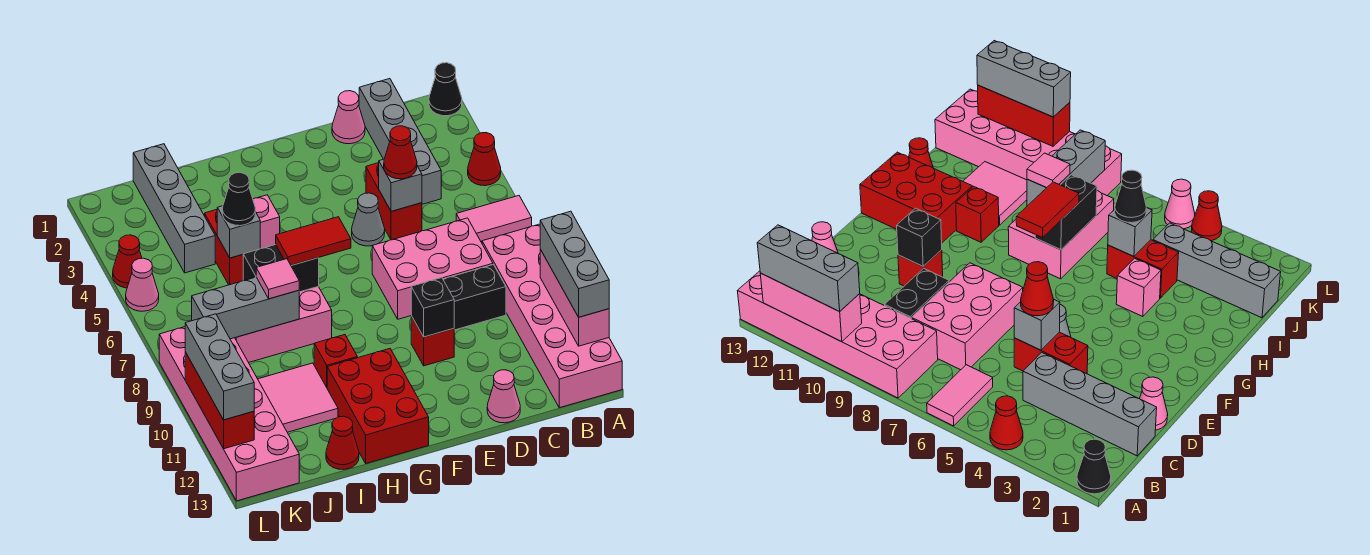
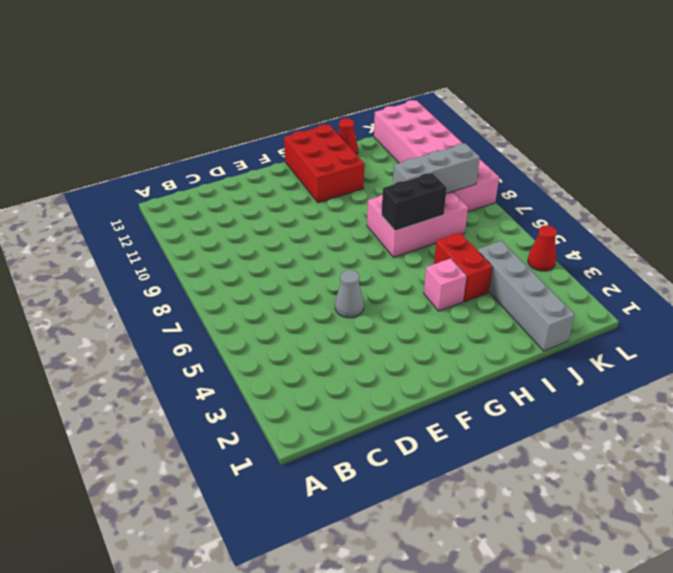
none -> black cone A1 level 1
none -> red cone A4 level 1
none -> pink tile A6:B6 level 1
none -> pink brick A8:B13 level 1

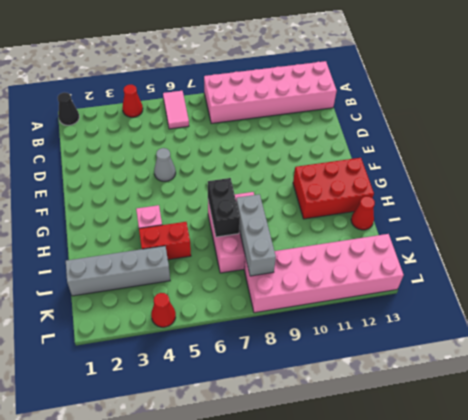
none -> grey brick C1:C4 level 1
none -> pink brick C7:E8 level 1
none -> black brick C9:D9 level 1
none -> pink cone D1 level 1

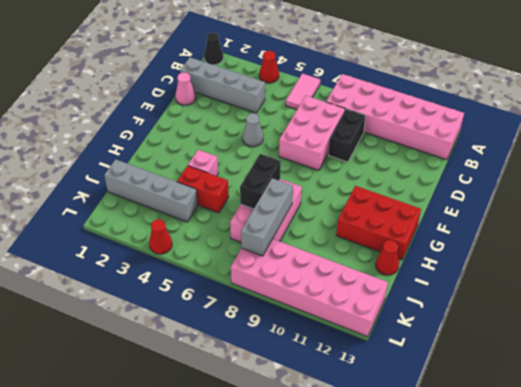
none -> red brick D4:D5 level 1
none -> pink cone D13 level 1
none -> red brick E10 level 1
none -> red brick H10 level 1

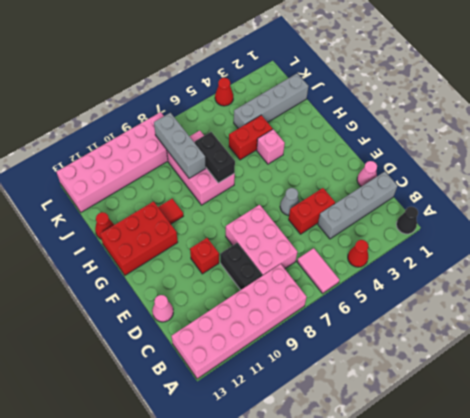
red tile H10 level 1 -> red brick H10 level 1
none -> pink tile I10:J11 level 1
none -> pink cone L5 level 1
none -> pink brick A10:A12 level 2
none -> grey brick D5 level 2

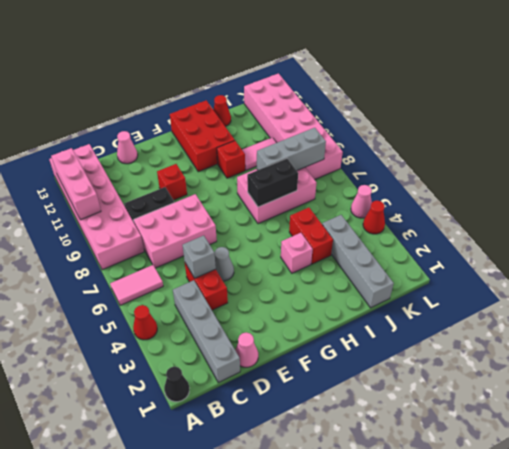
pink tile I10:J10 level 1 -> pink tile I10:J11 level 1
none -> black brick E10 level 2
none -> grey brick I5 level 2
none -> red brick L10:L12 level 2
none -> grey brick A10:A12 level 3

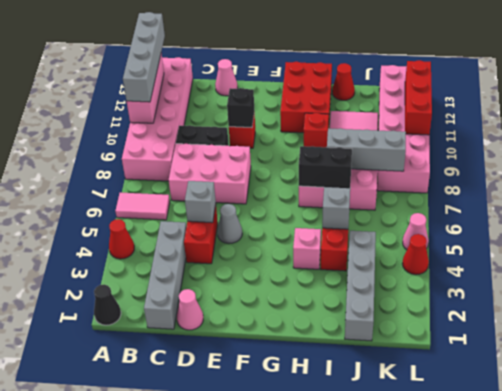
grey brick A10:A13 level 3 -> grey brick A10:A12 level 3
none -> red cone D5 level 3
none -> red tile G7:H7 level 3
none -> black cone I5 level 3
none -> pink tile I8 level 3

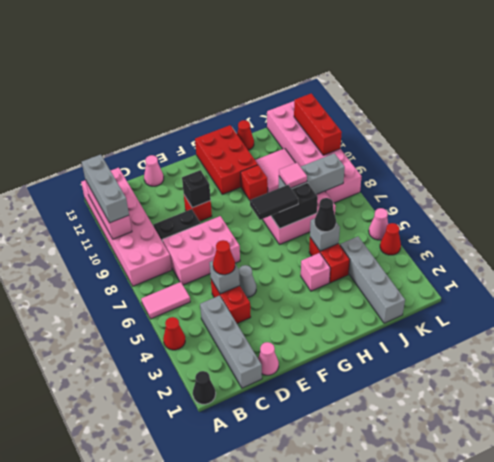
black tile G7:H7 level 3 -> red tile G7:H7 level 3
none -> grey brick L10:L12 level 3

